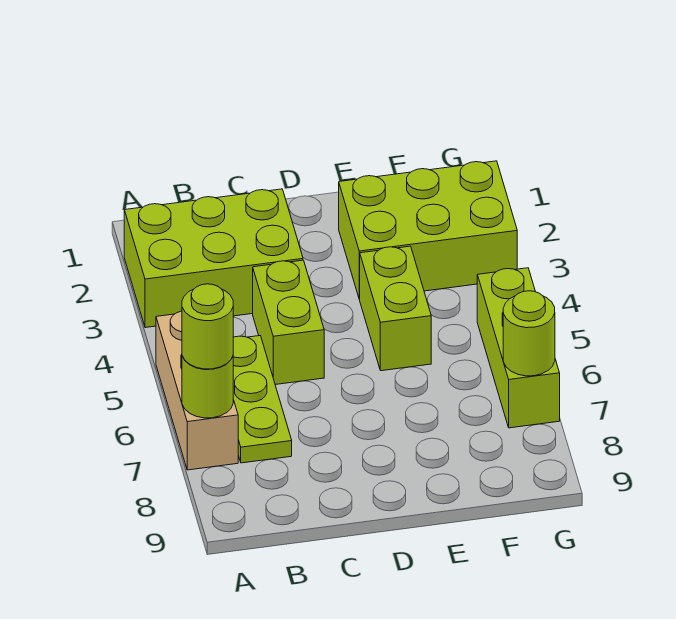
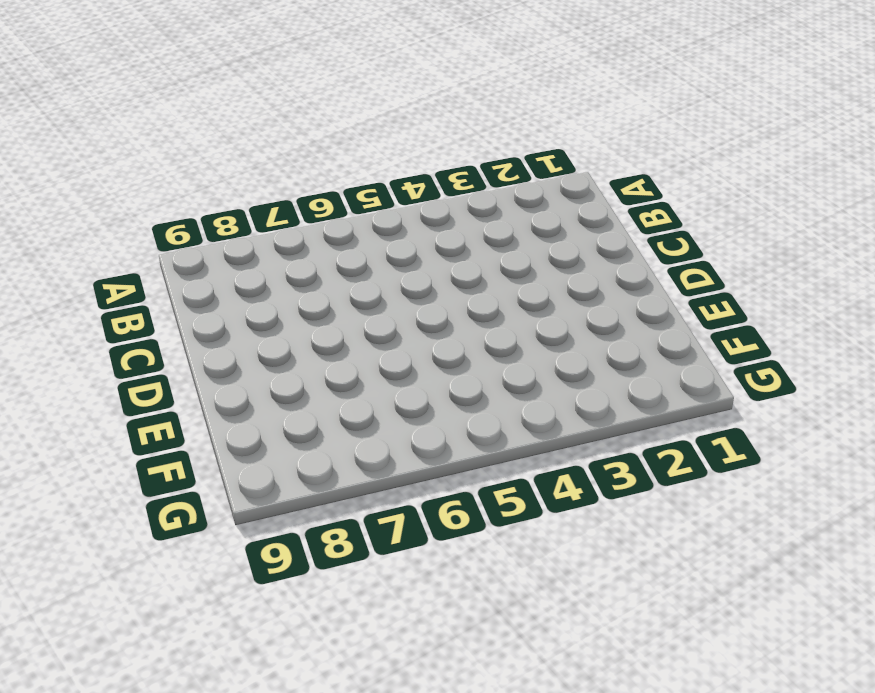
none -> lime brick A2:C3 level 1
none -> tan brick A5:A7 level 1

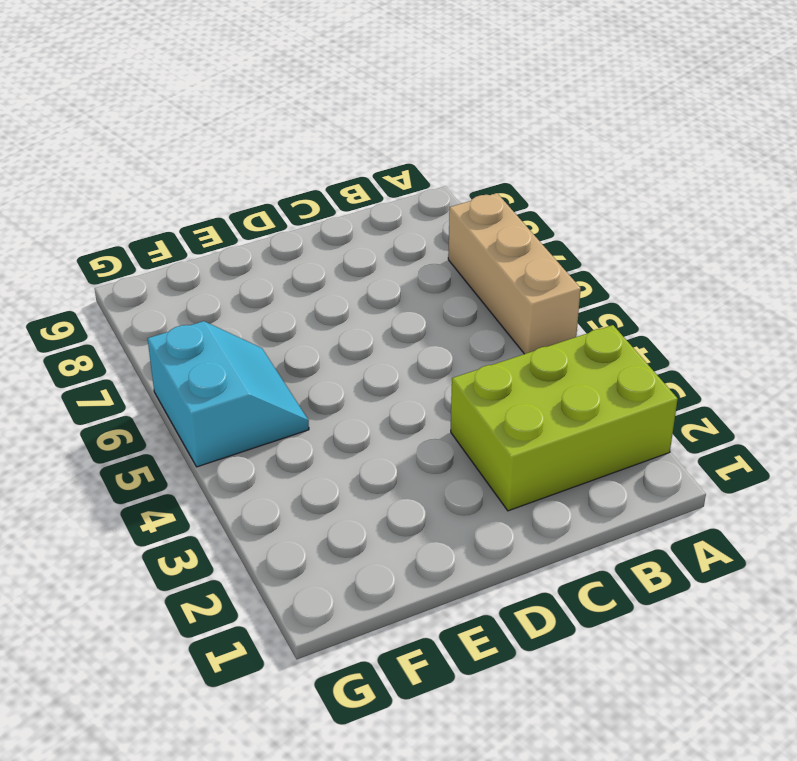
cyan slope F5:G6 level 1 top G -> lime brick G5:G7 level 1
none -> lime plate B5:B7 level 1
none -> lime brick C4:C5 level 1

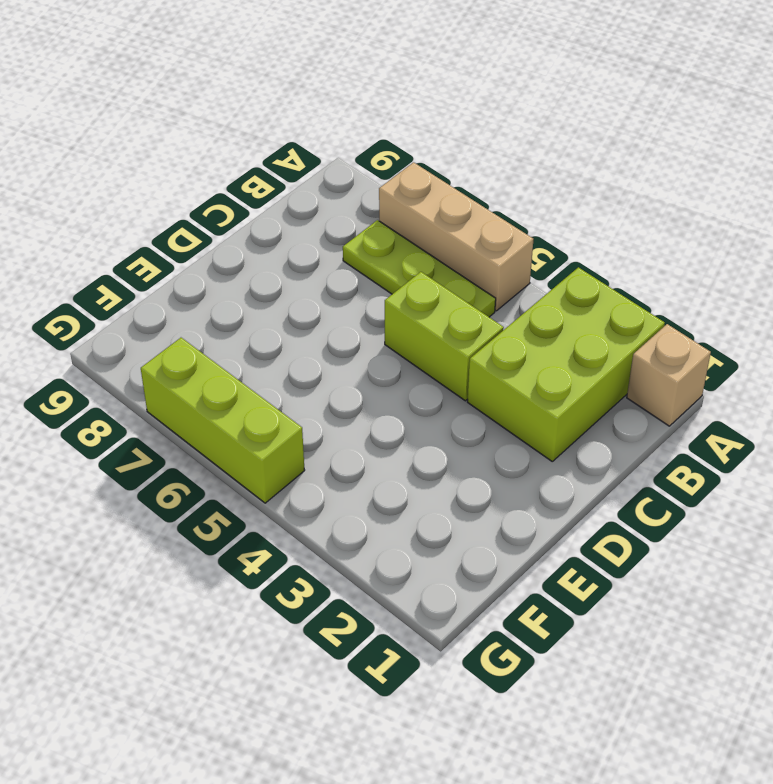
tan brick A1 level 1 -> none
none -> lime brick E2:G3 level 1
none -> lime brick E4:E5 level 1

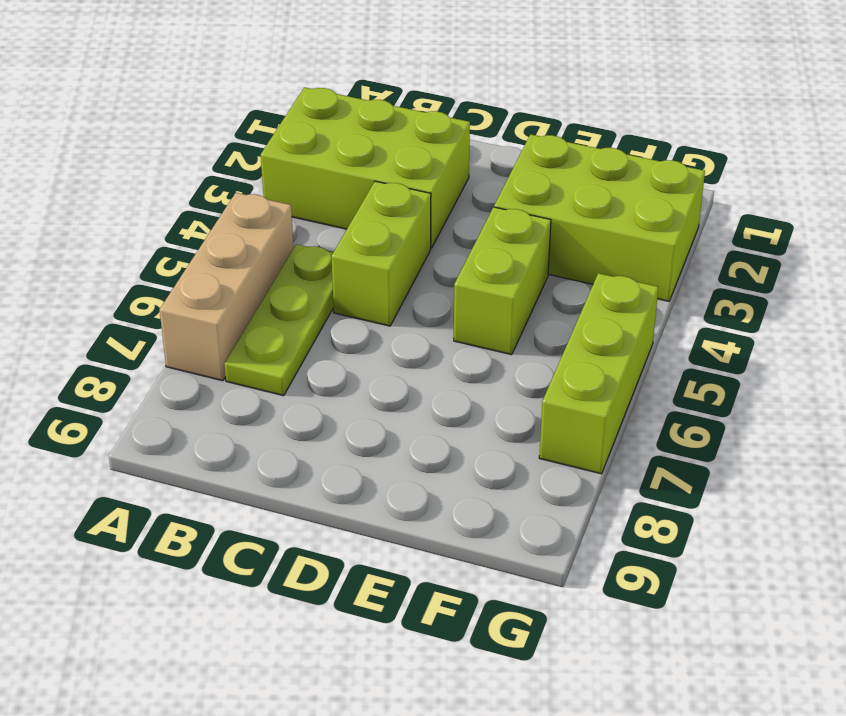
none -> lime round brick A7 level 2
none -> lime round brick G7 level 2

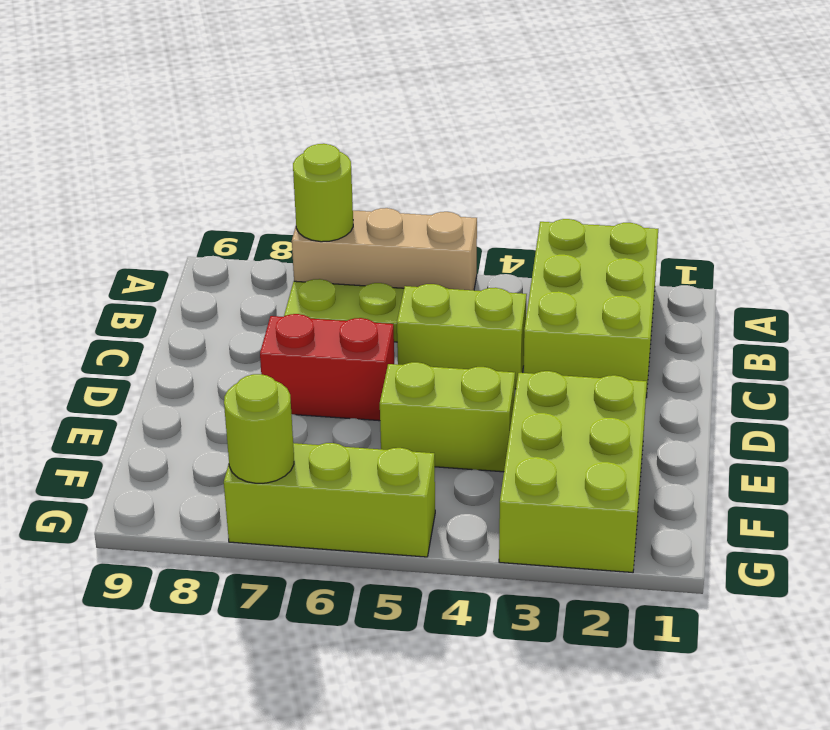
red brick D6:D7 level 1 -> none
none -> lime round brick A7 level 3

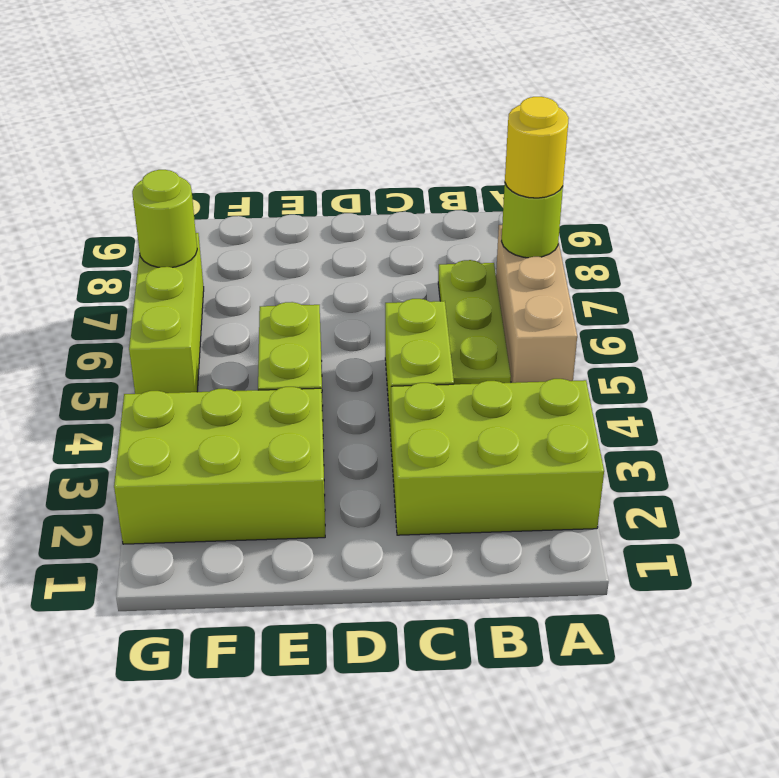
yellow round brick A7 level 3 -> lime round brick A7 level 3

